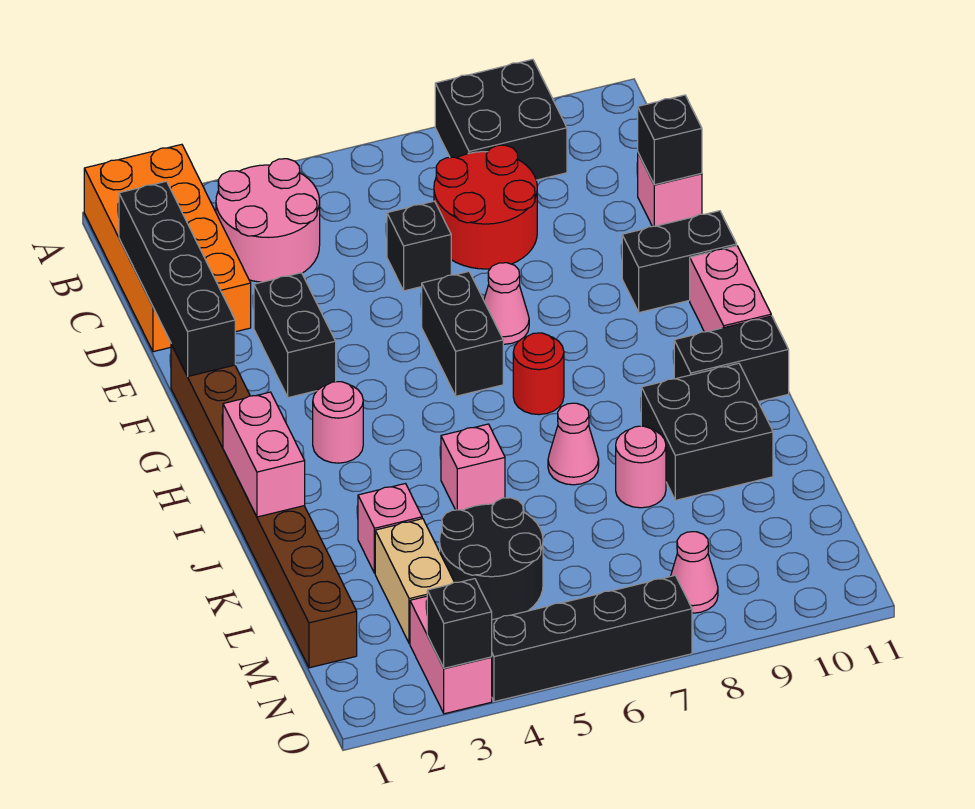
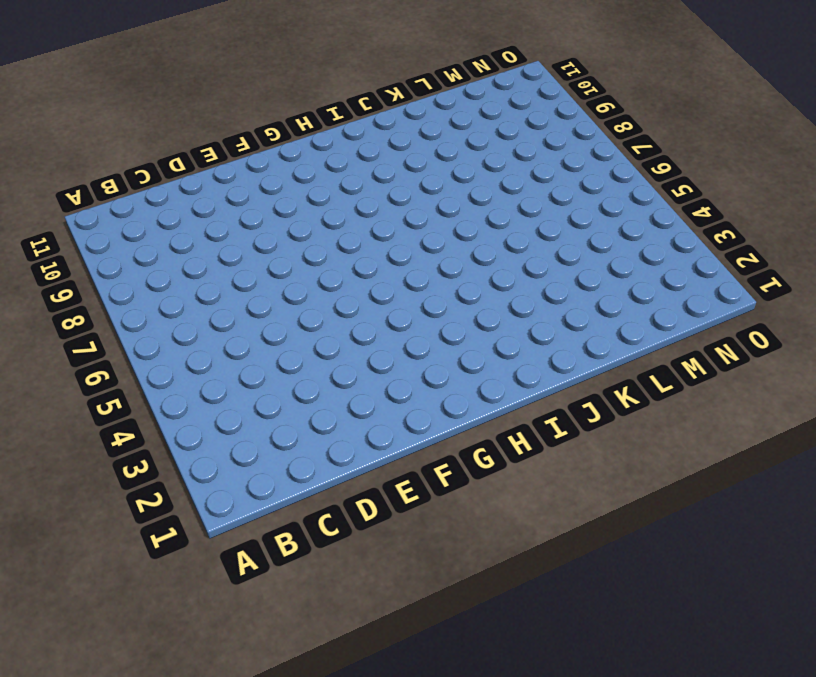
none -> orange brick A1:D2 level 1
none -> black brick A8:B9 level 1
none -> pink round brick B3:C4 level 1

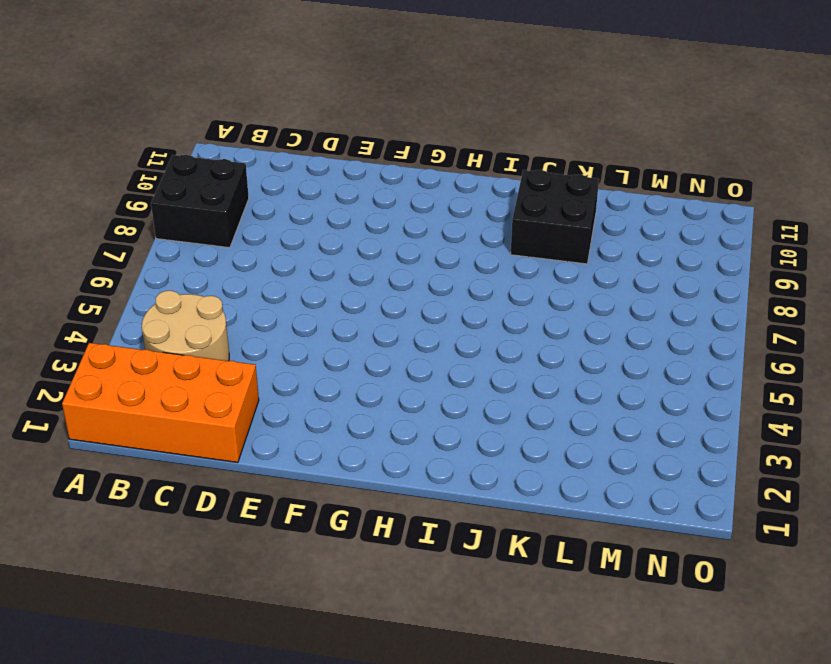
tan round brick B3:C4 level 1 -> pink round brick B3:C4 level 1
none -> red round brick C7:D8 level 1
none -> black brick D6 level 1
none -> pink brick D11 level 1

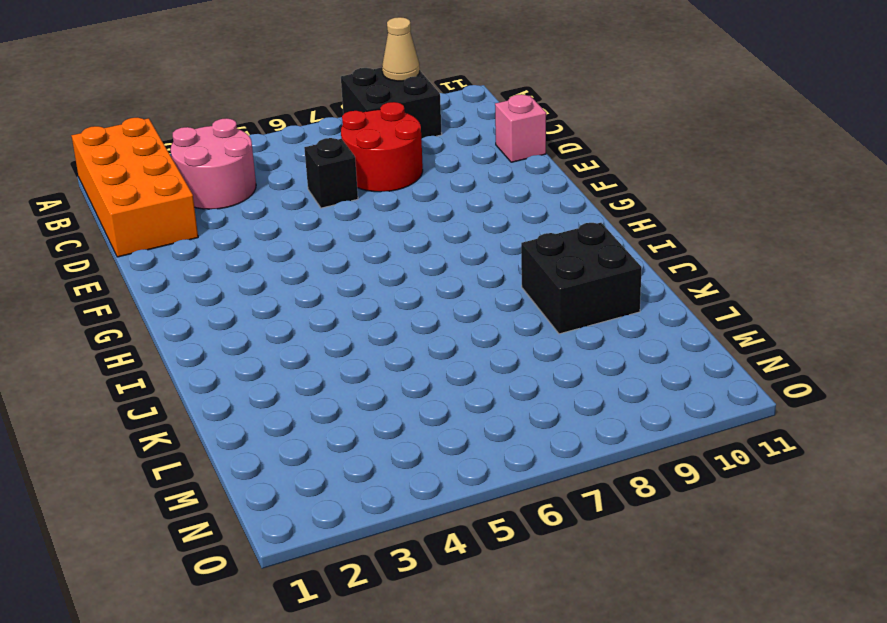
tan cone A9 level 2 -> none
none -> black brick E3:F3 level 1
none -> brown brick F1:M1 level 1
none -> black brick F6:G6 level 1

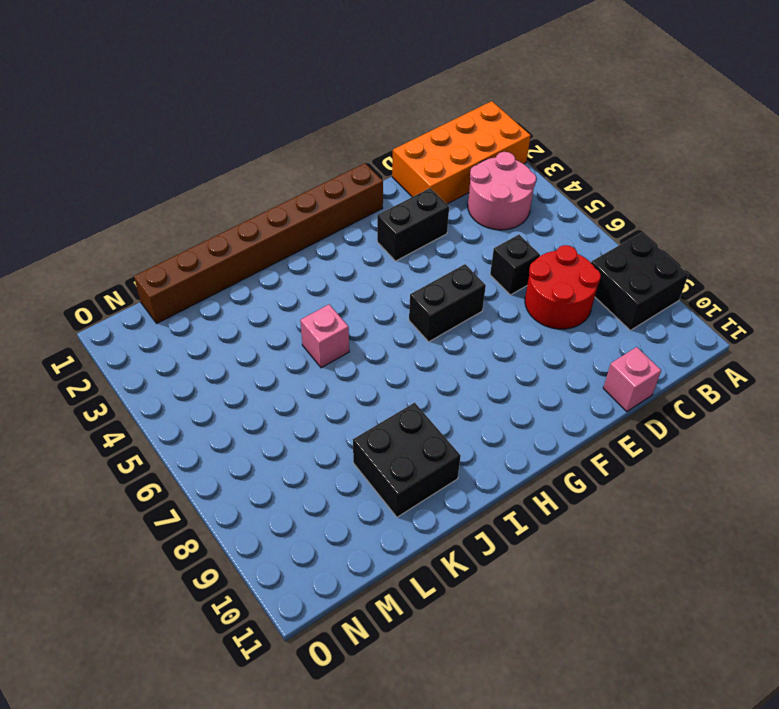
none -> pink cone F7 level 1
none -> black brick F10:F11 level 1
none -> pink brick G11:H11 level 1

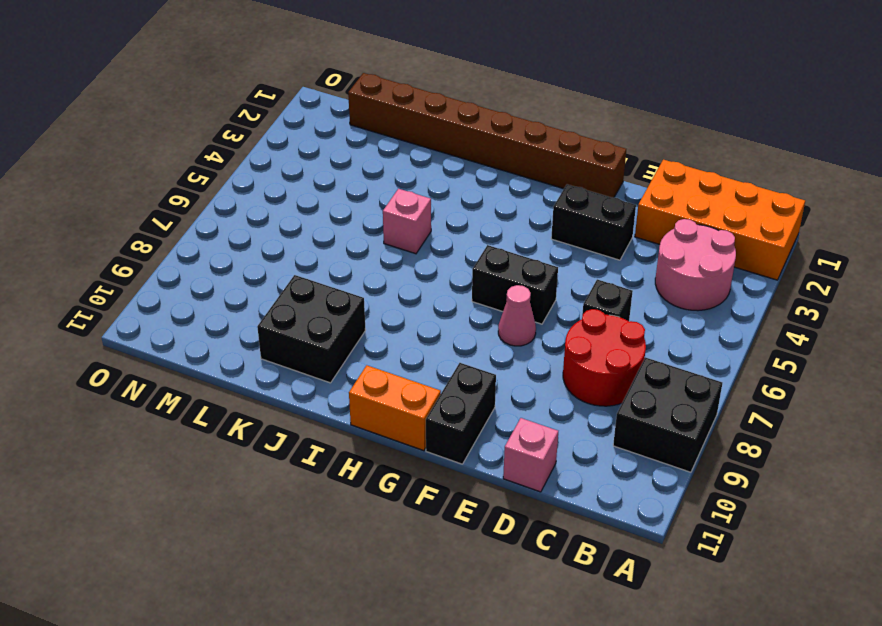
orange brick G11:H11 level 1 -> pink brick G11:H11 level 1
none -> pink round brick H3 level 1
none -> red round brick H7 level 1
none -> black brick I10:I11 level 1

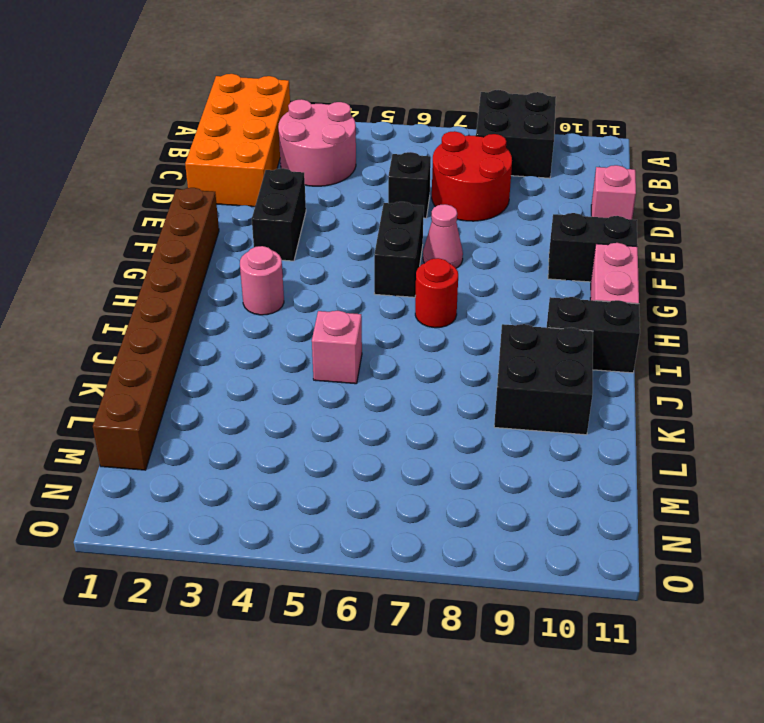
none -> pink cone J7 level 1
none -> pink brick K3 level 1
none -> pink round brick K8 level 1

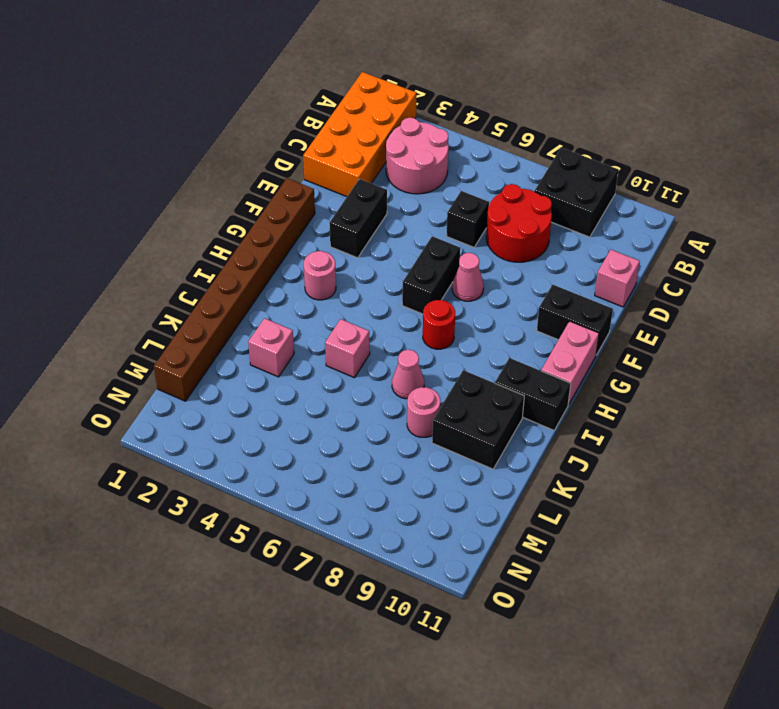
none -> tan brick L3:M3 level 1
none -> black round brick L4:M5 level 1
none -> pink brick N3:O3 level 1

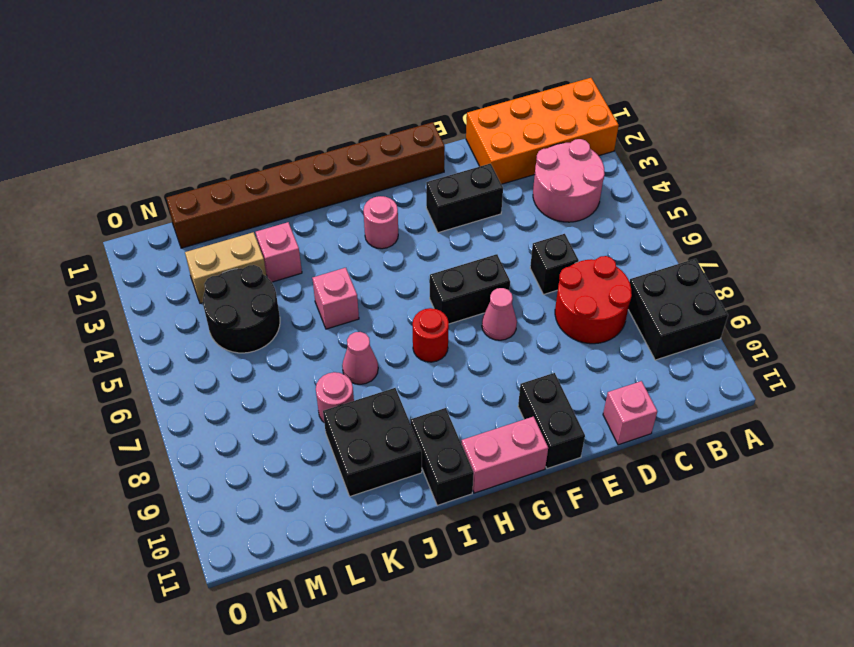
none -> pink brick N3:O3 level 1
none -> pink cone N8 level 1
none -> black brick O4:O7 level 1

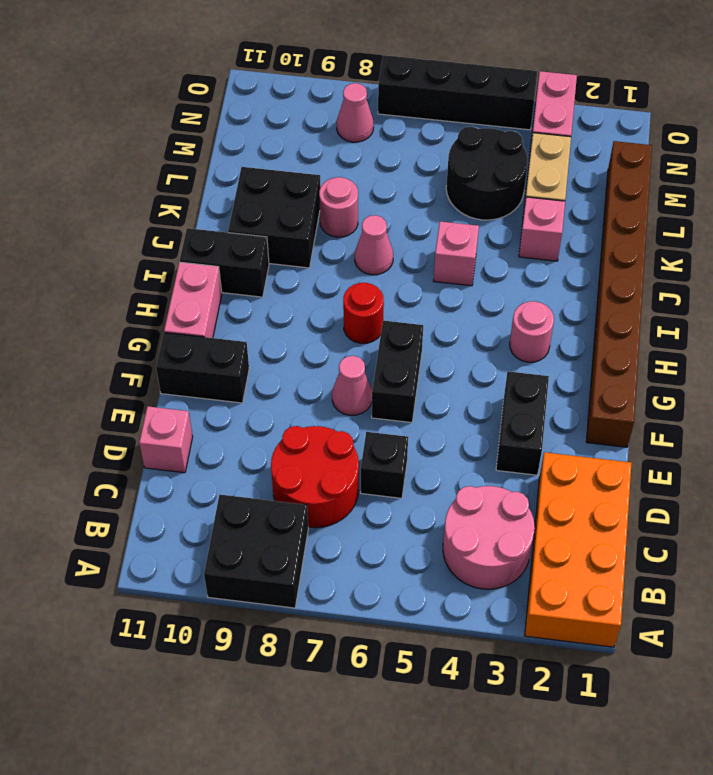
none -> black brick C1:F1 level 2
none -> black brick D11 level 2
none -> pink brick I1:J1 level 2

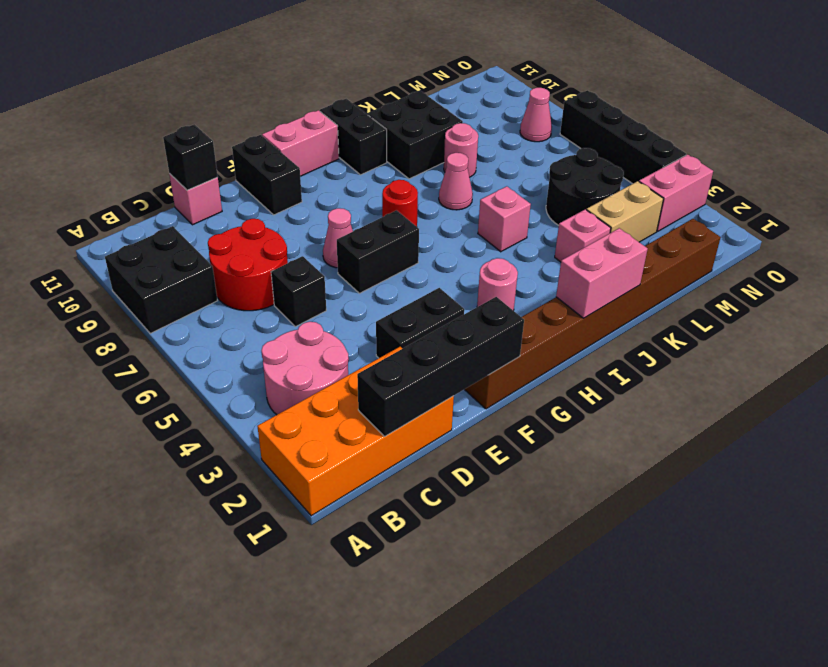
none -> black brick O3 level 2

